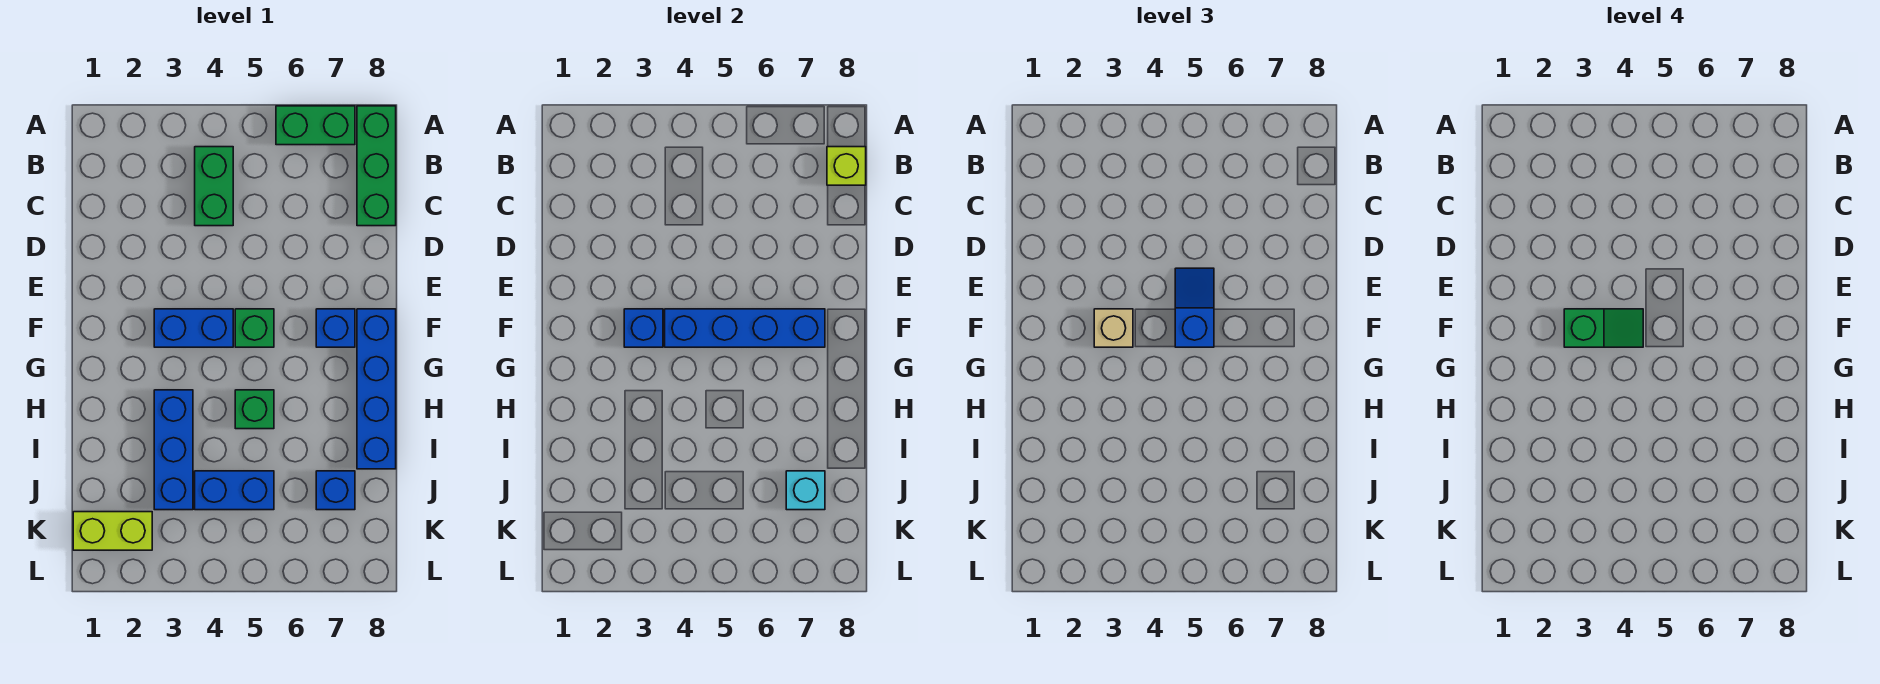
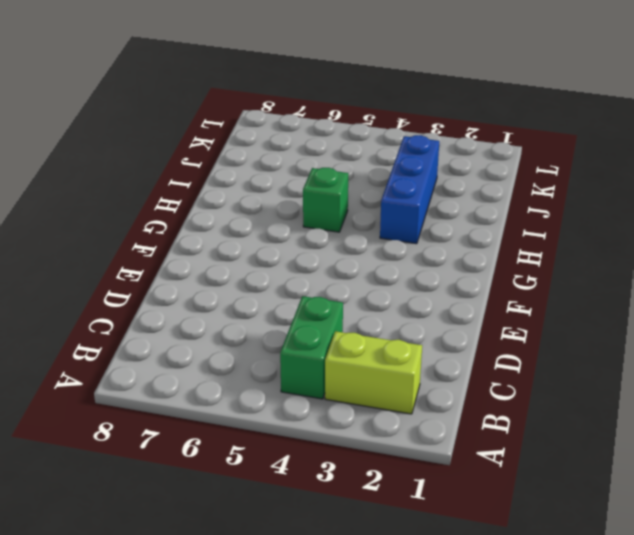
lime brick B2:B3 level 1 -> lime brick K1:K2 level 1
none -> green brick A6:A7 level 1
none -> green brick A8:C8 level 1
none -> blue brick F3:F4 level 1

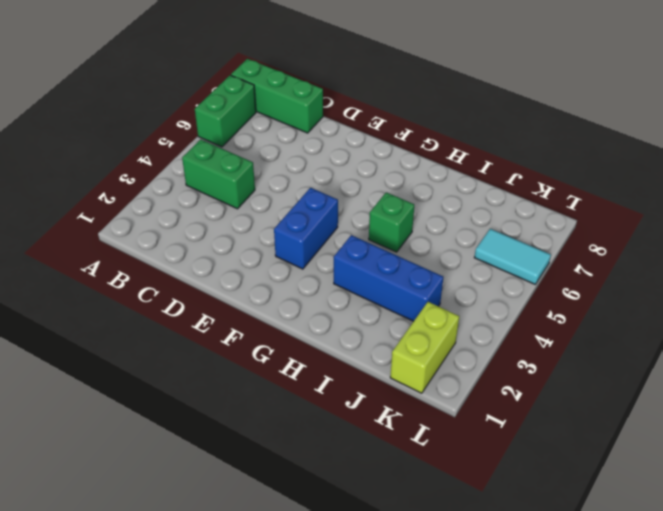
cyan tile K6:L6 level 1 -> none
none -> green brick F5 level 1
none -> blue brick F7 level 1
none -> blue brick F8:I8 level 1

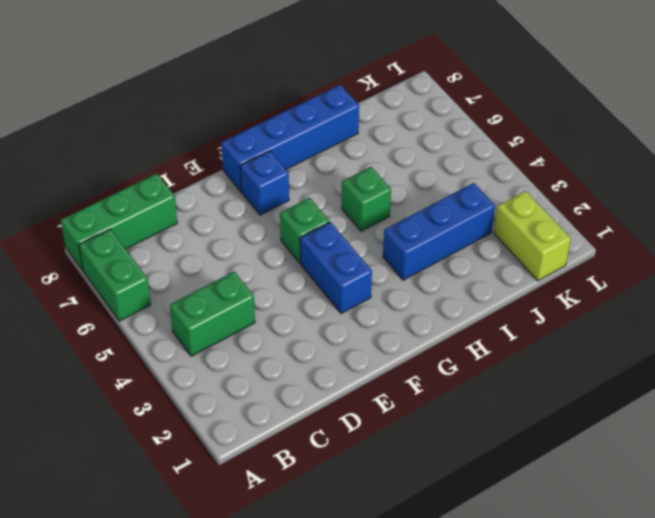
none -> blue brick J4:J5 level 1
none -> blue brick J7 level 1
none -> lime brick B8 level 2

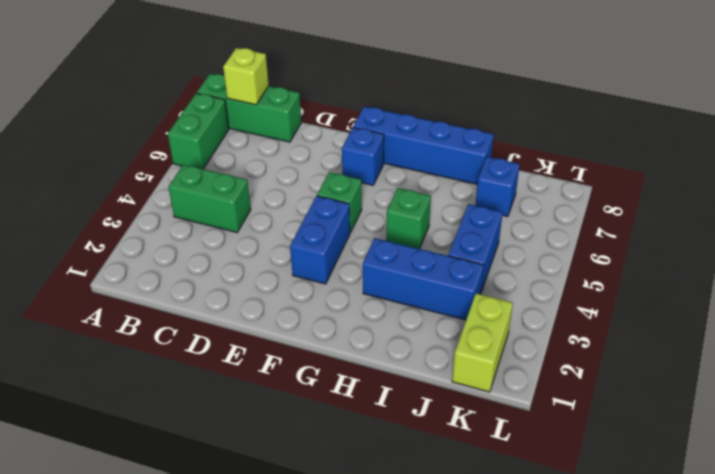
none -> blue brick F3 level 2
none -> blue brick F4:F7 level 2
none -> cyan brick J7 level 2

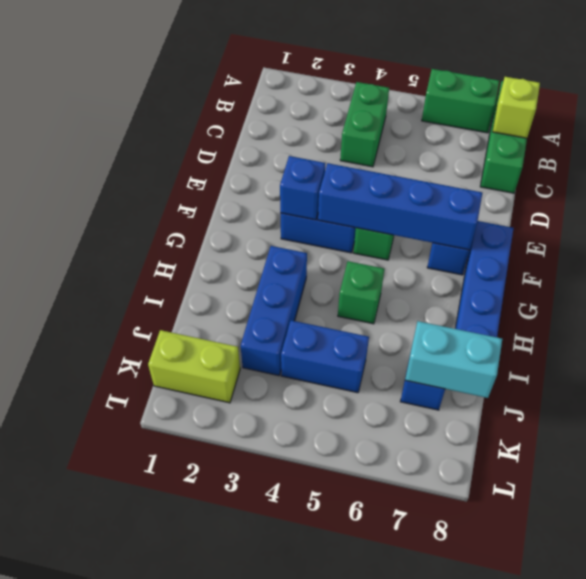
cyan brick J7:J8 level 2 -> cyan brick J7 level 2
none -> blue slope E5:F5 level 3 top F
none -> tan brick F3 level 3
none -> green slope F3:F4 level 4 top 3

